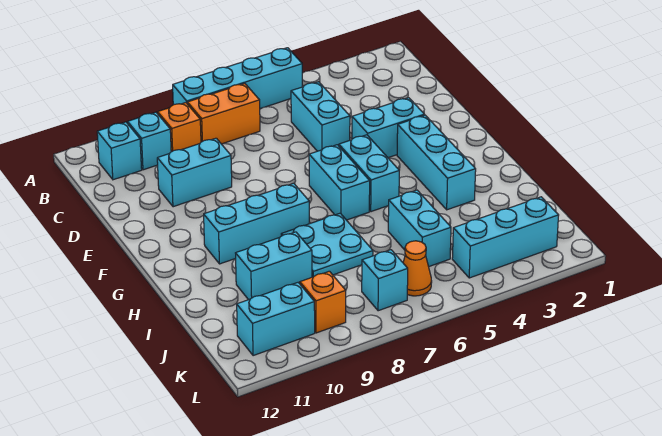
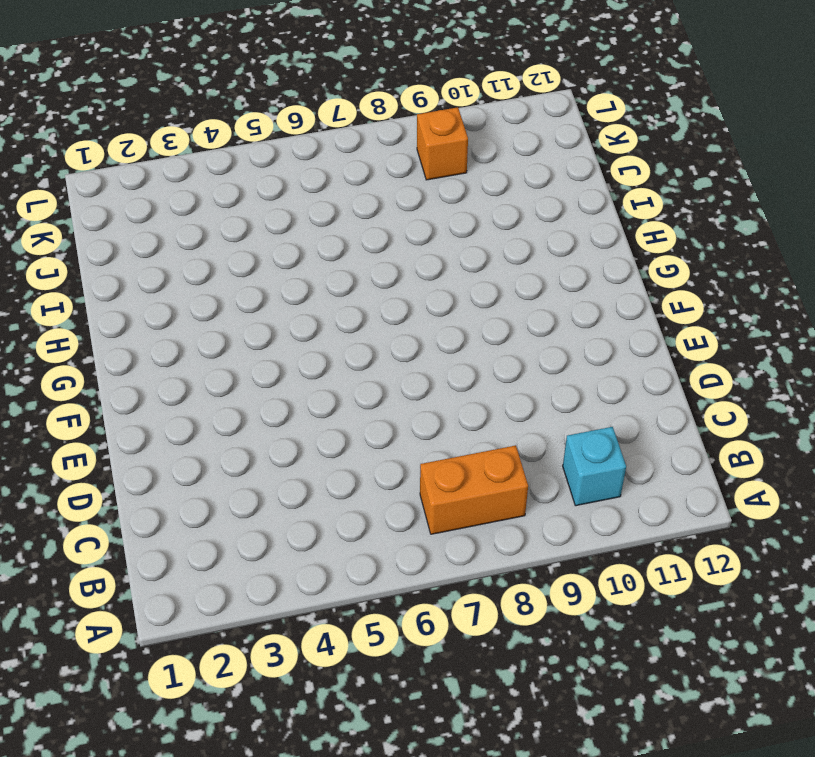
none -> cyan brick A5:A8 level 1
none -> orange brick B9 level 1
none -> cyan brick B11 level 1

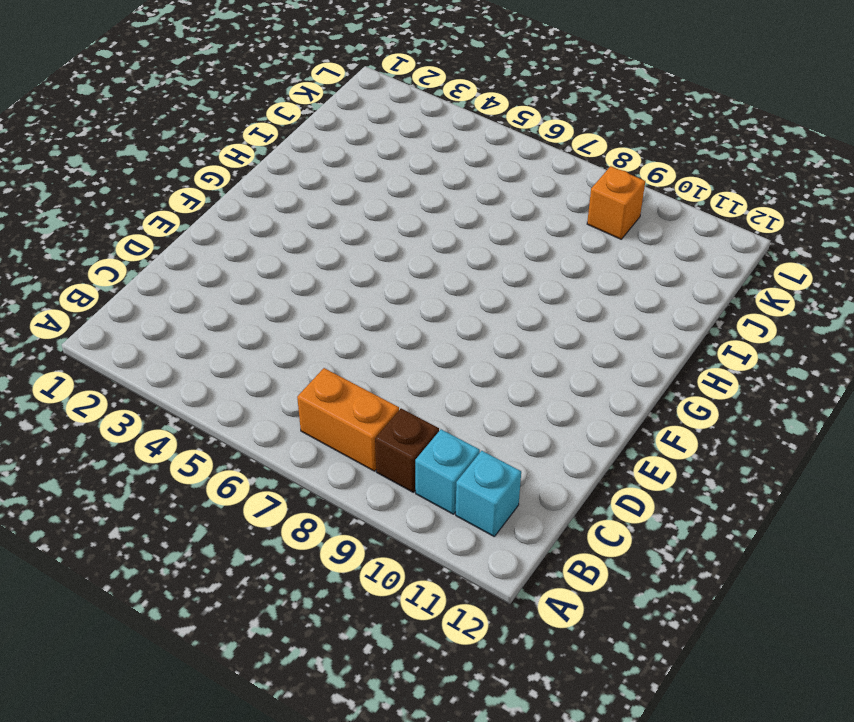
brown brick B9 level 1 -> orange brick B9 level 1
none -> cyan brick A5:A8 level 1
none -> cyan brick C5:D5 level 1
none -> cyan brick D9:D10 level 1

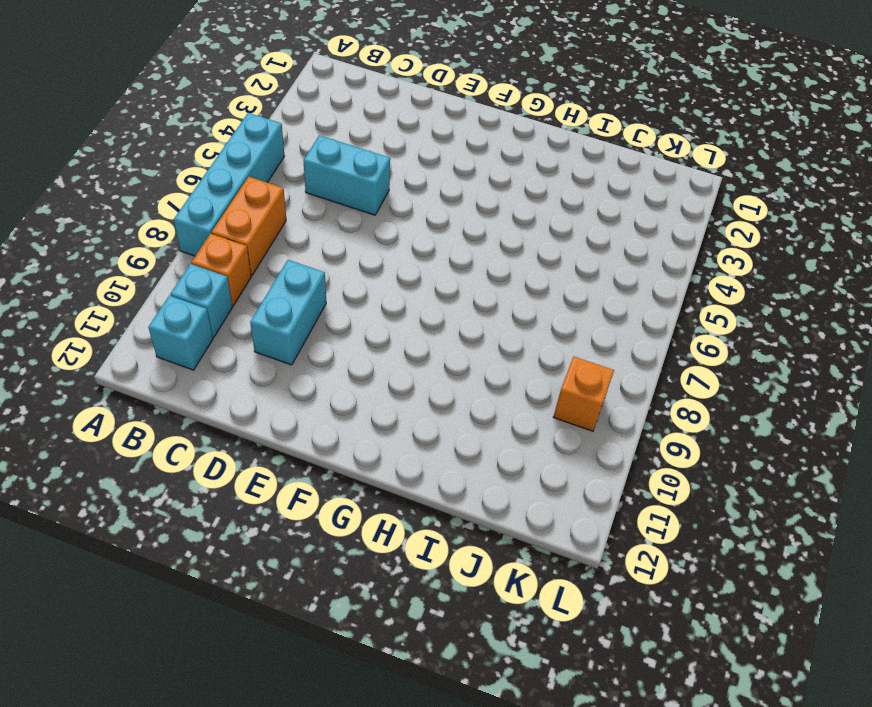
none -> cyan brick E3:E4 level 1
none -> cyan brick F3:H3 level 1
none -> cyan brick F5:G5 level 1

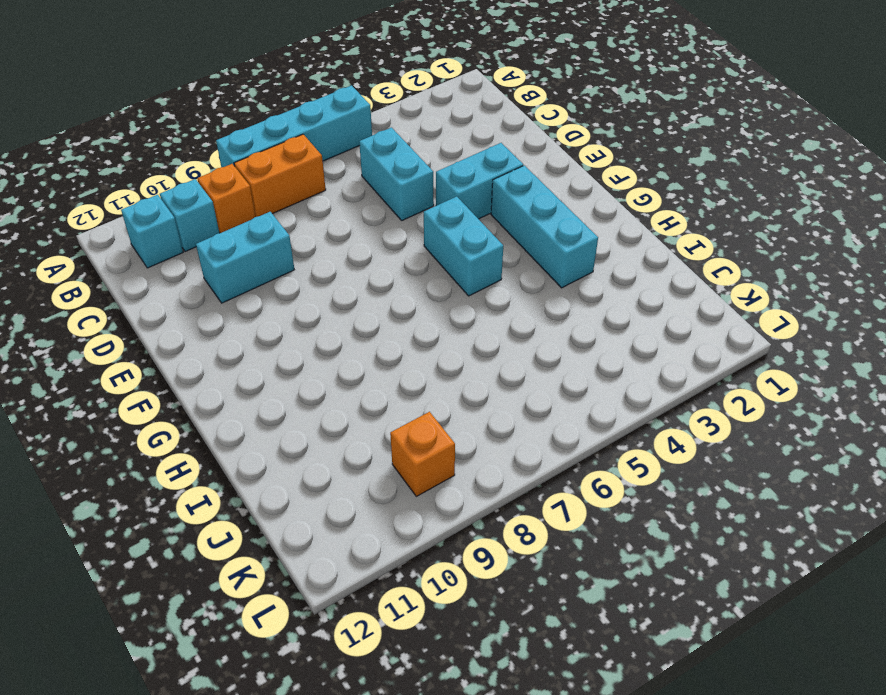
none -> cyan brick F6:G6 level 1
none -> cyan brick G8:G10 level 1
none -> cyan plate H7:I8 level 1

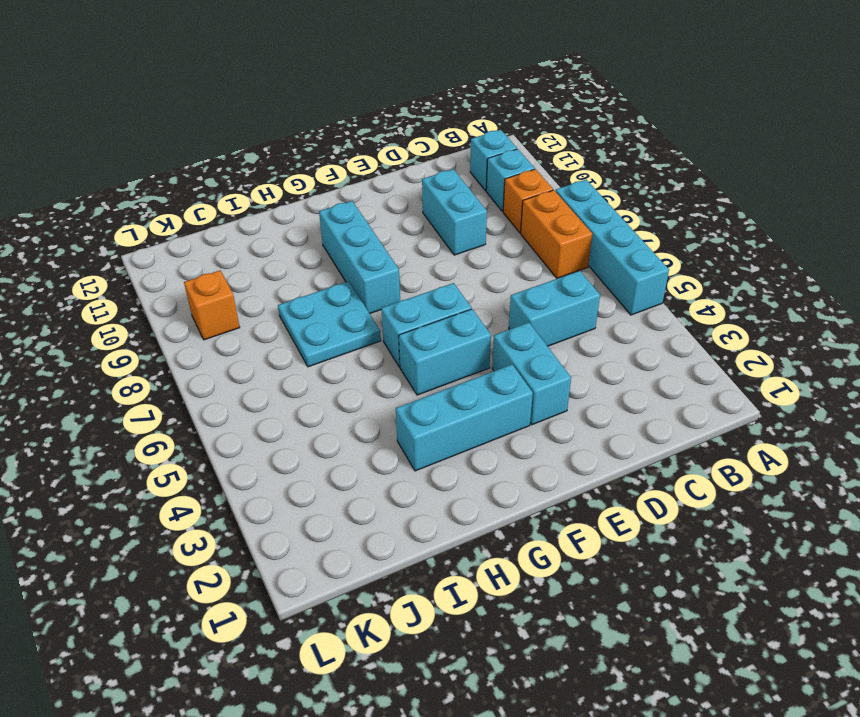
none -> cyan brick I5:J5 level 1
none -> cyan brick I9:I10 level 1
none -> cyan brick K2:K4 level 1

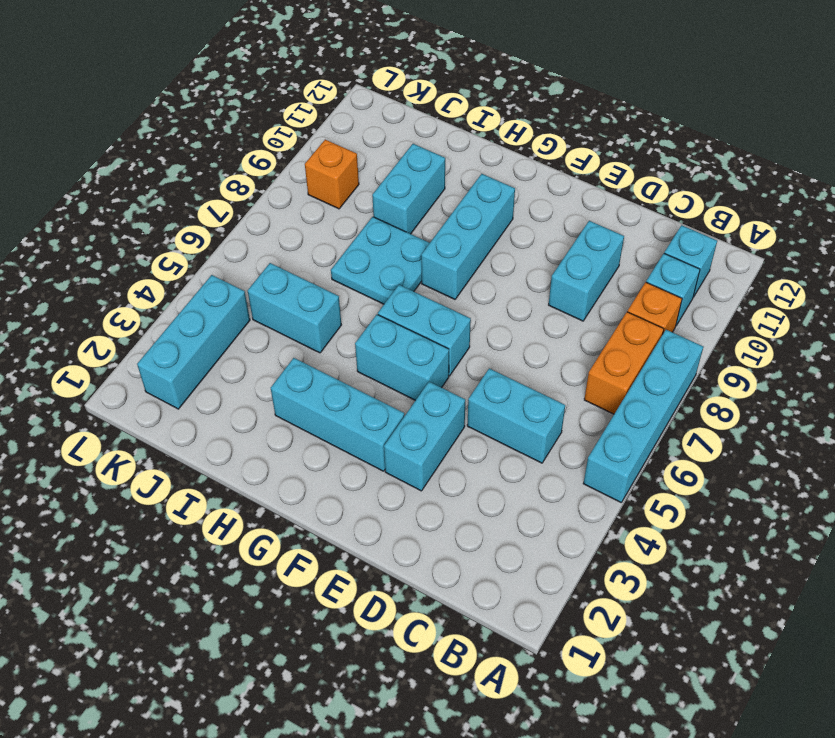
none -> orange cone K6 level 1
none -> cyan brick K7 level 1
none -> cyan brick K10:K11 level 1

